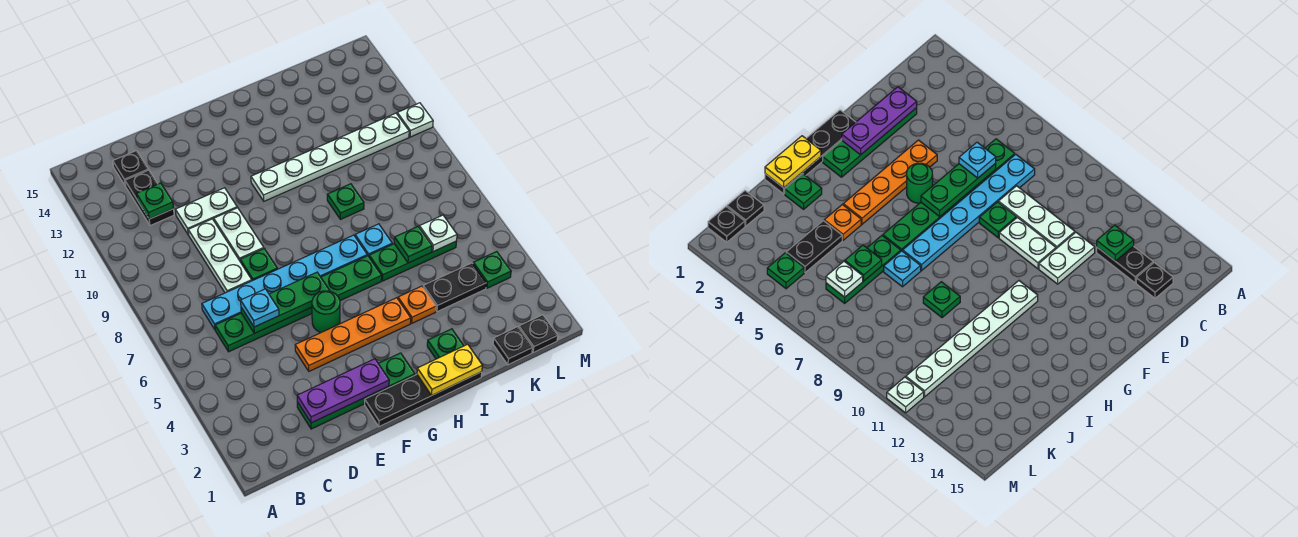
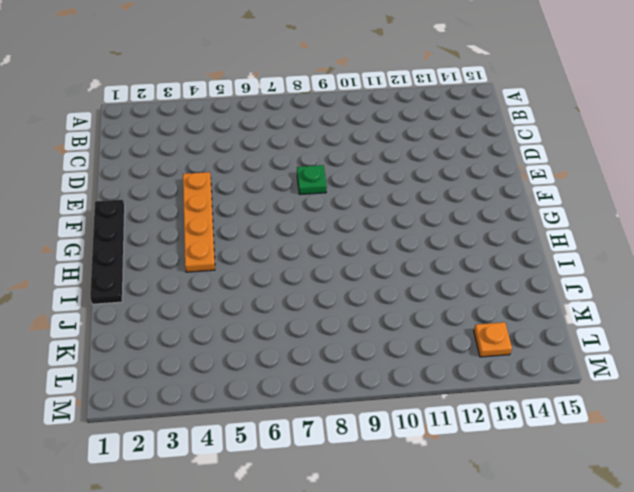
orange plate L13 level 1 -> orange plate I4 level 1
none -> green plate C6:H6 level 1
none -> cyan plate C7:H7 level 1
none -> black plate C12:C13 level 1
none -> black plate C14 level 1

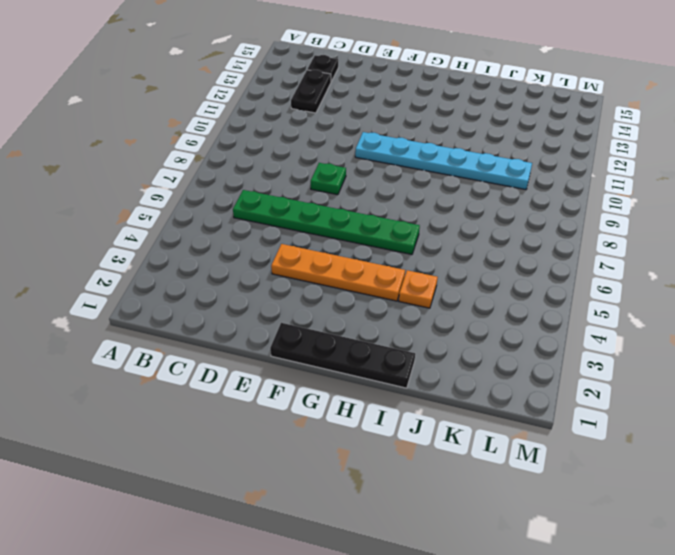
cyan plate F10:K10 level 1 -> cyan plate C7:H7 level 1
none -> green plate D2:G2 level 1
none -> white plate D8:D10 level 1
none -> white plate D11:E11 level 1
none -> white plate E9:E10 level 1

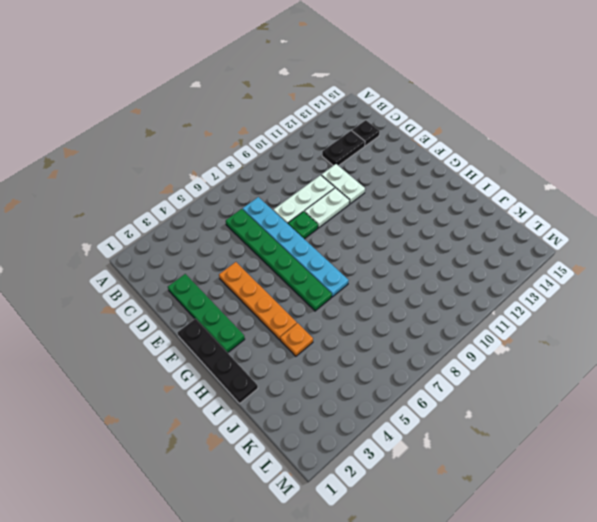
none -> green round brick F5 level 1
none -> white plate G11:L11 level 1
none -> green plate I2 level 1
none -> green plate I6:K6 level 1

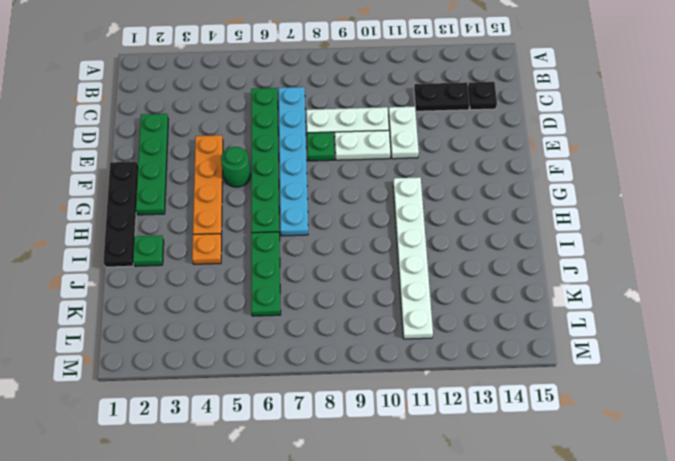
none -> cyan plate I7 level 1
none -> green plate I9 level 1
none -> black plate J4:K4 level 1
none -> black plate K1 level 1

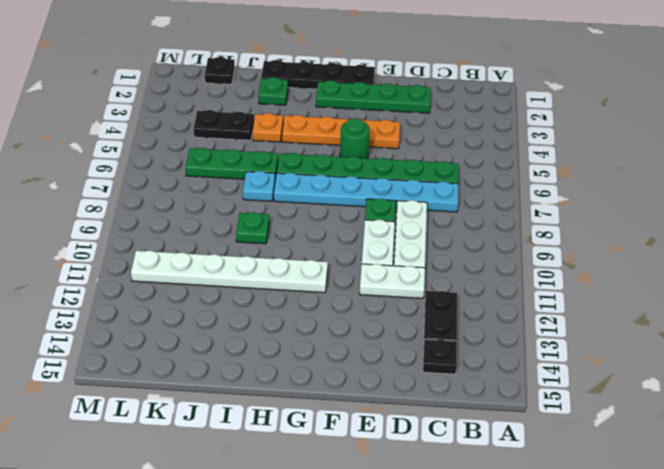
none -> black plate L1 level 1
none -> green plate L4 level 1
none -> white plate M11 level 1
none -> green plate C12 level 2

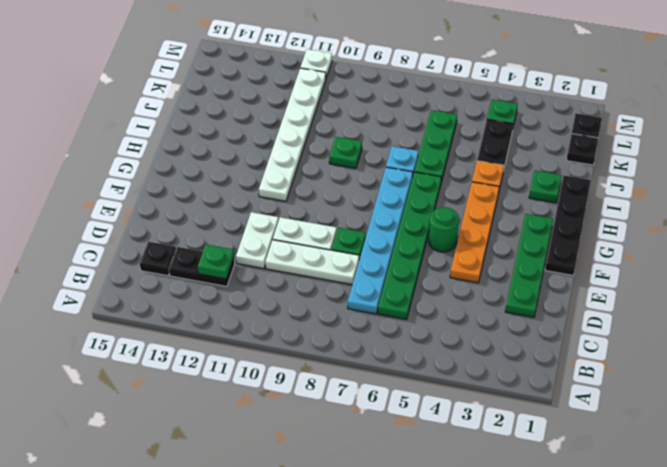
none -> purple plate D2:F2 level 2
none -> green plate D6:F6 level 2
none -> yellow plate H1:I1 level 2
none -> green plate J6 level 2

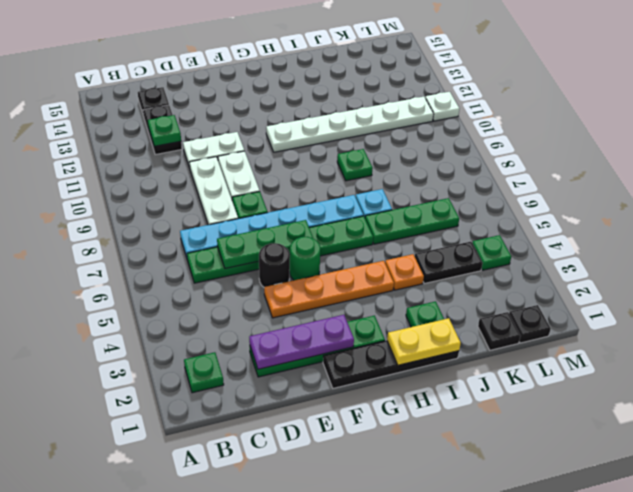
green plate B2 level 1 -> green plate J6 level 2
black round brick E5 level 1 -> none
none -> white plate K6 level 2
none -> cyan plate D6 level 3

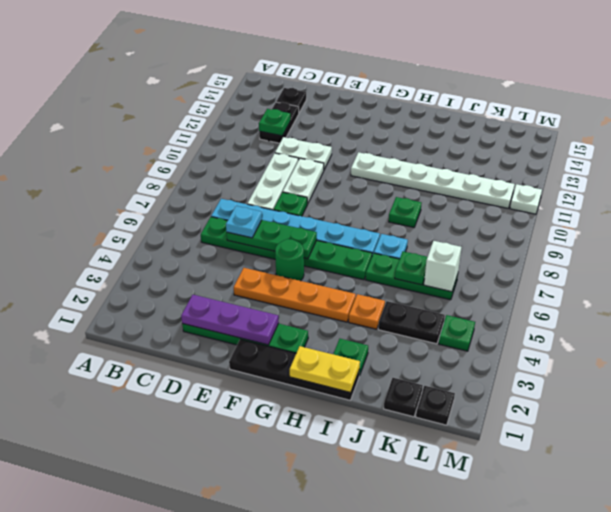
white brick K6 level 2 -> white plate K6 level 2

